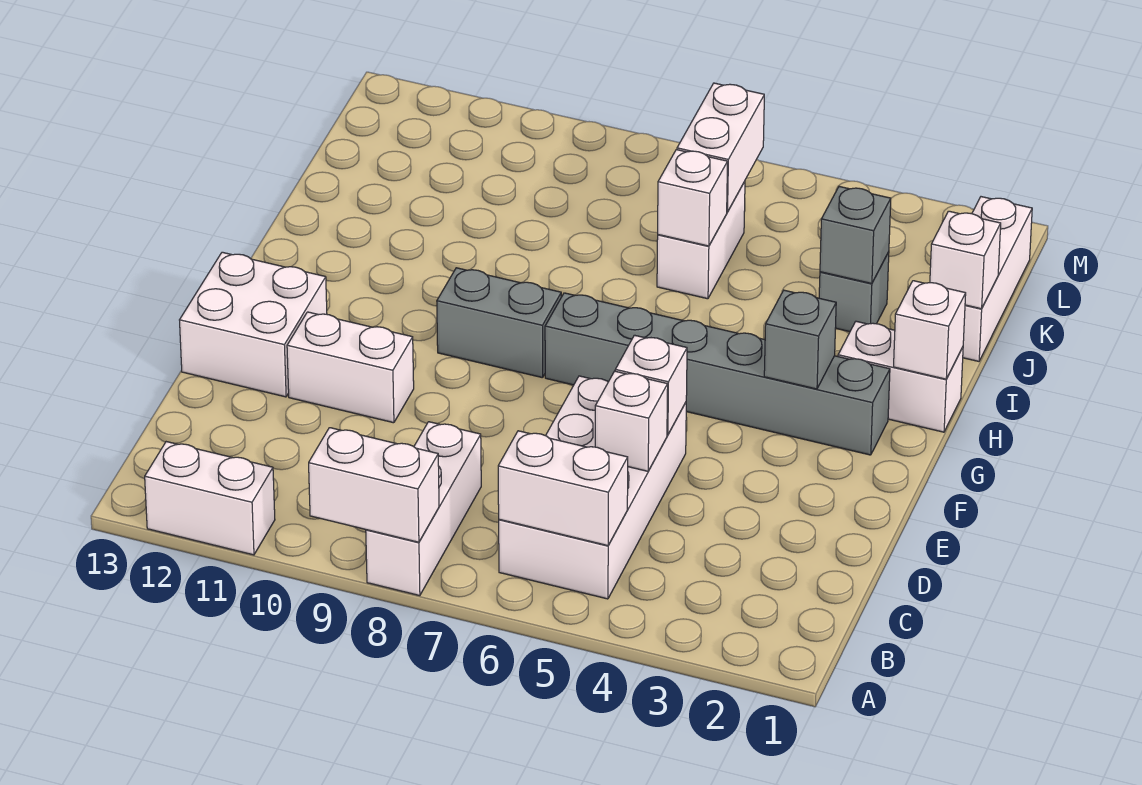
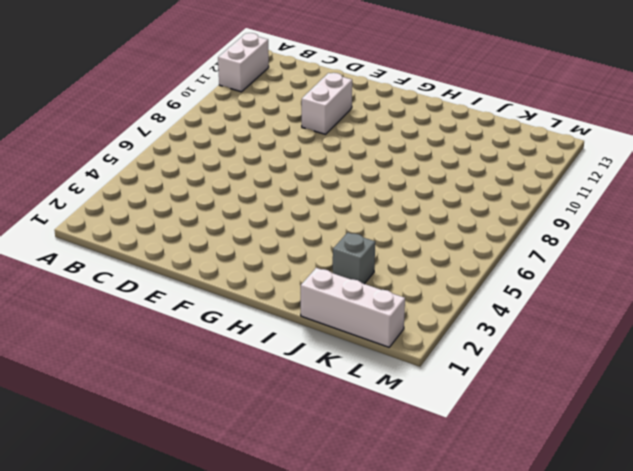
none -> white brick A8:C8 level 1
none -> white brick B5:E6 level 1
none -> white brick E12:F13 level 1

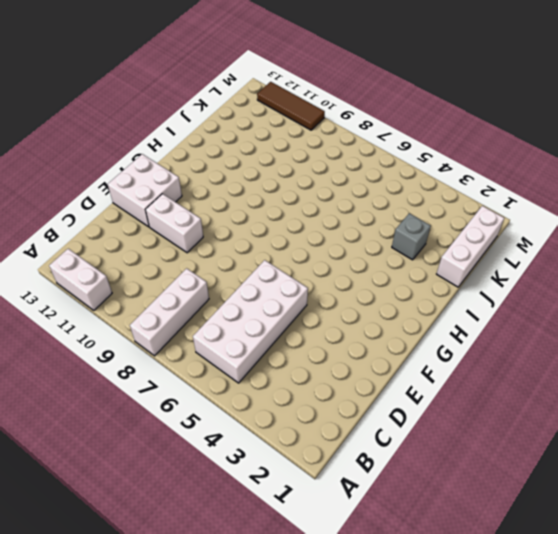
brown tile M10:M12 level 1 -> none
none -> grey brick G2:G7 level 1
none -> grey brick G8:G9 level 1
none -> white brick H1:H2 level 1

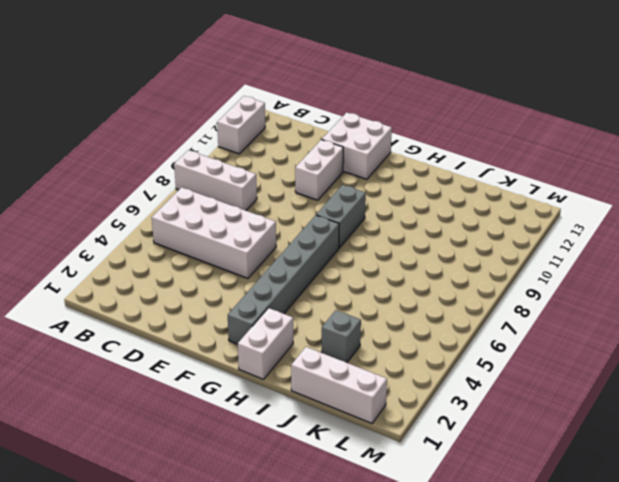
none -> white brick J6:K6 level 1
none -> white brick A8:A9 level 2
none -> white brick B5:B6 level 2

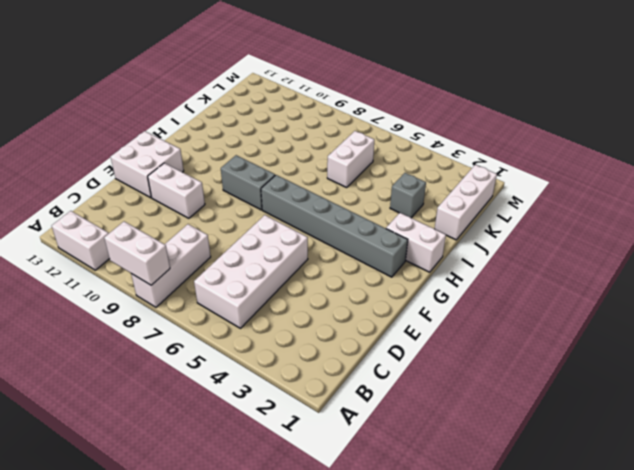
none -> white brick B5:B6 level 2
none -> white brick D5 level 2
none -> white brick E5 level 2

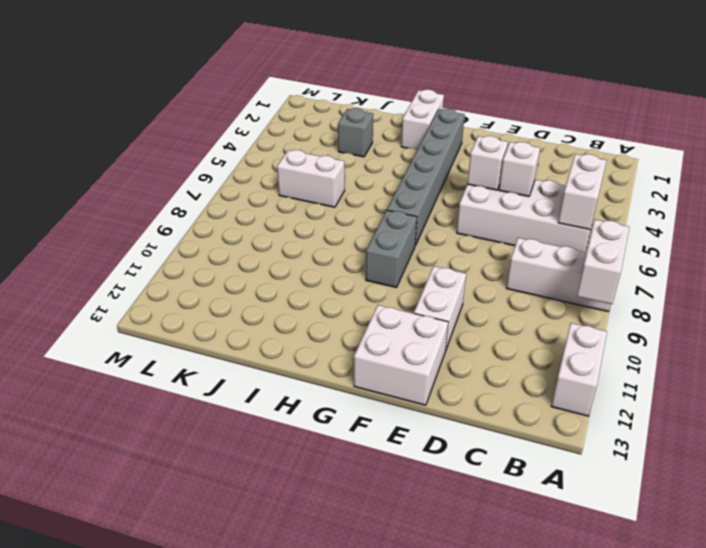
none -> white brick J1:L1 level 1
none -> grey brick G3 level 2
none -> white brick H1 level 2

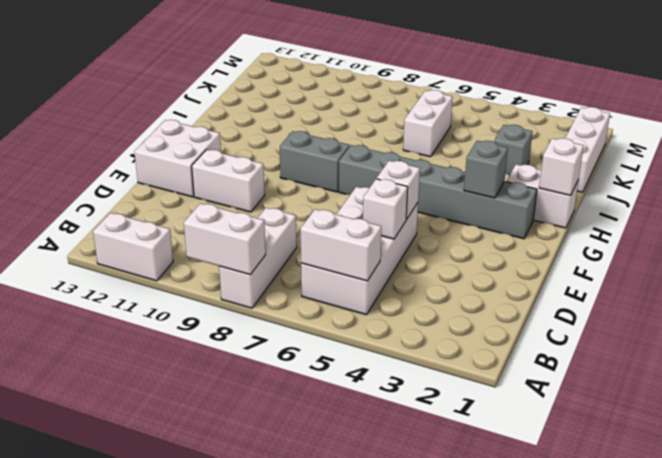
none -> white brick J1 level 2
none -> grey brick J3 level 2
none -> white brick J6 level 2

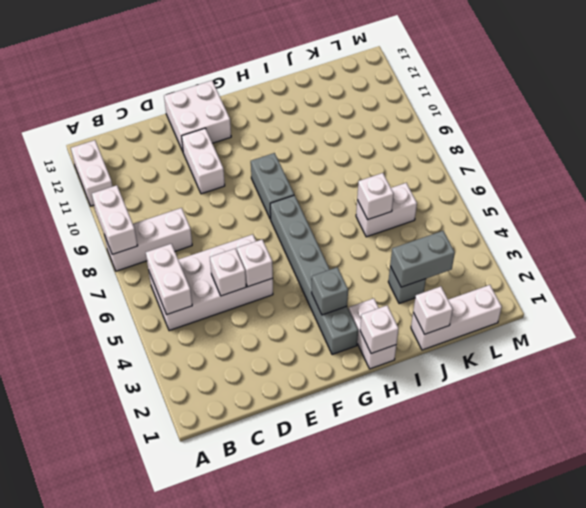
grey brick J3:K3 level 2 -> grey brick J3 level 2
none -> white brick K6:L6 level 2

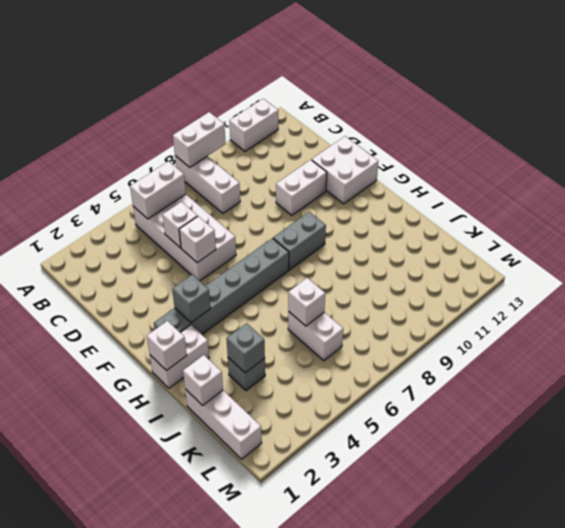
none -> white brick K6:L6 level 2

